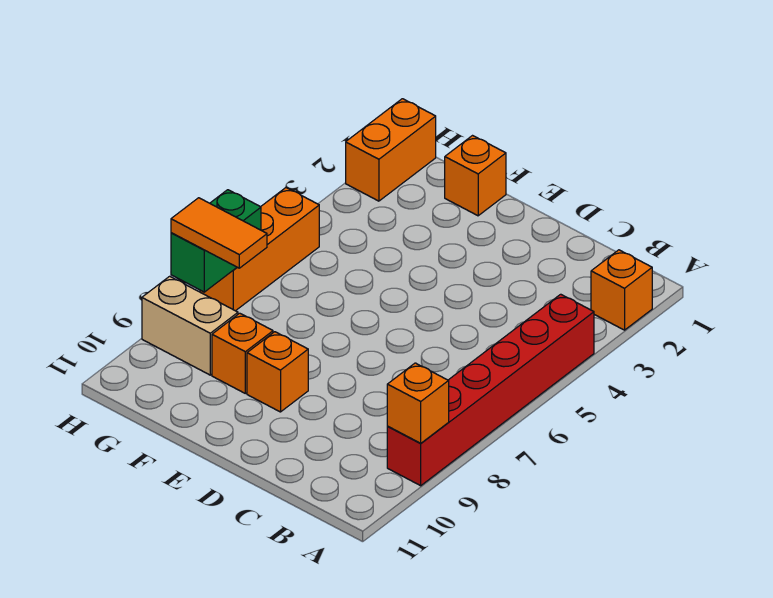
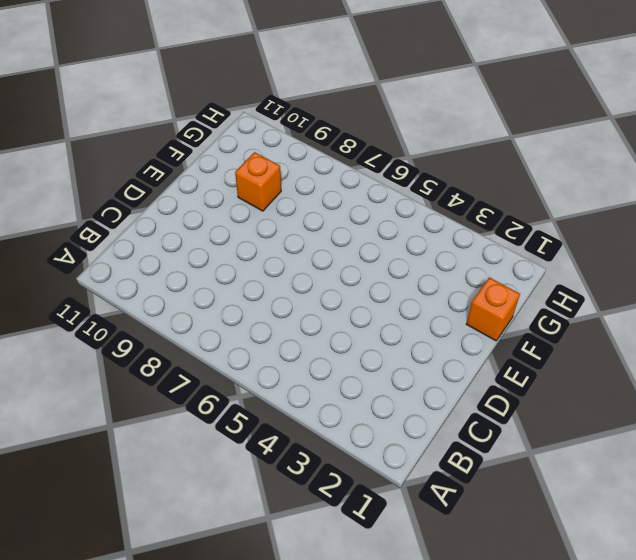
none -> orange brick A2 level 1
none -> red brick A4:A9 level 1

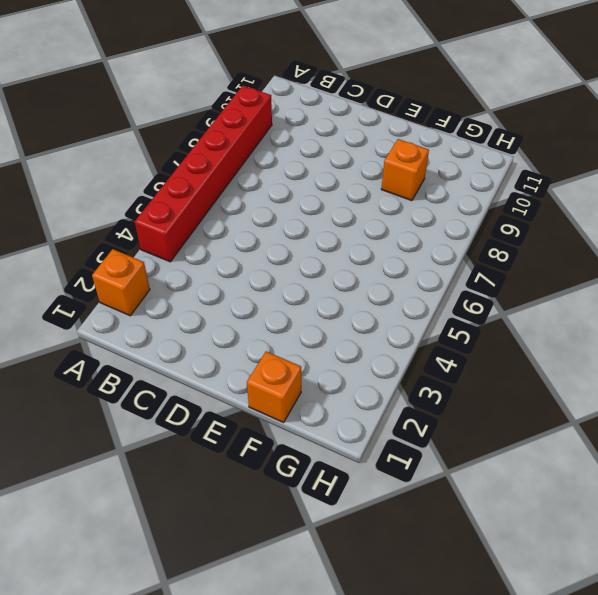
none -> orange brick E9 level 1
none -> tan brick G9:H9 level 1

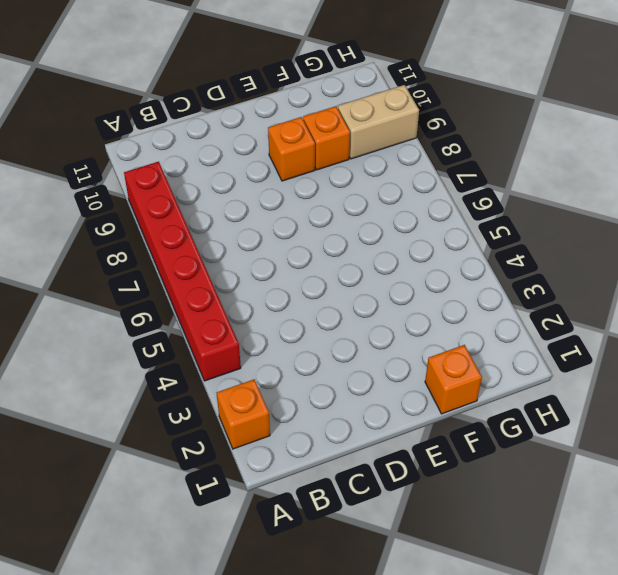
none -> orange brick H1:H2 level 1
none -> orange brick H5:H7 level 1

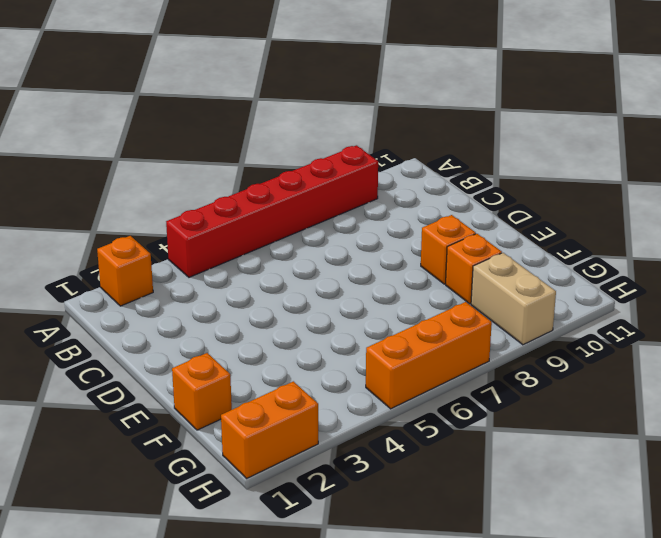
none -> orange brick A9 level 2
none -> green brick H7:H8 level 2

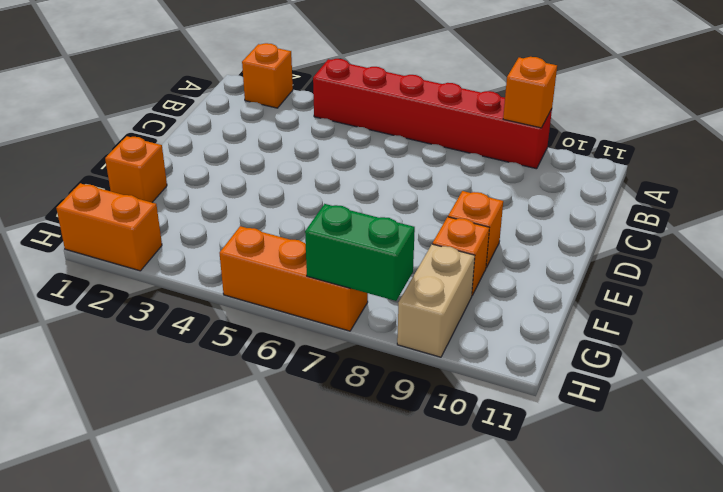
none -> orange tile G8:H8 level 3

